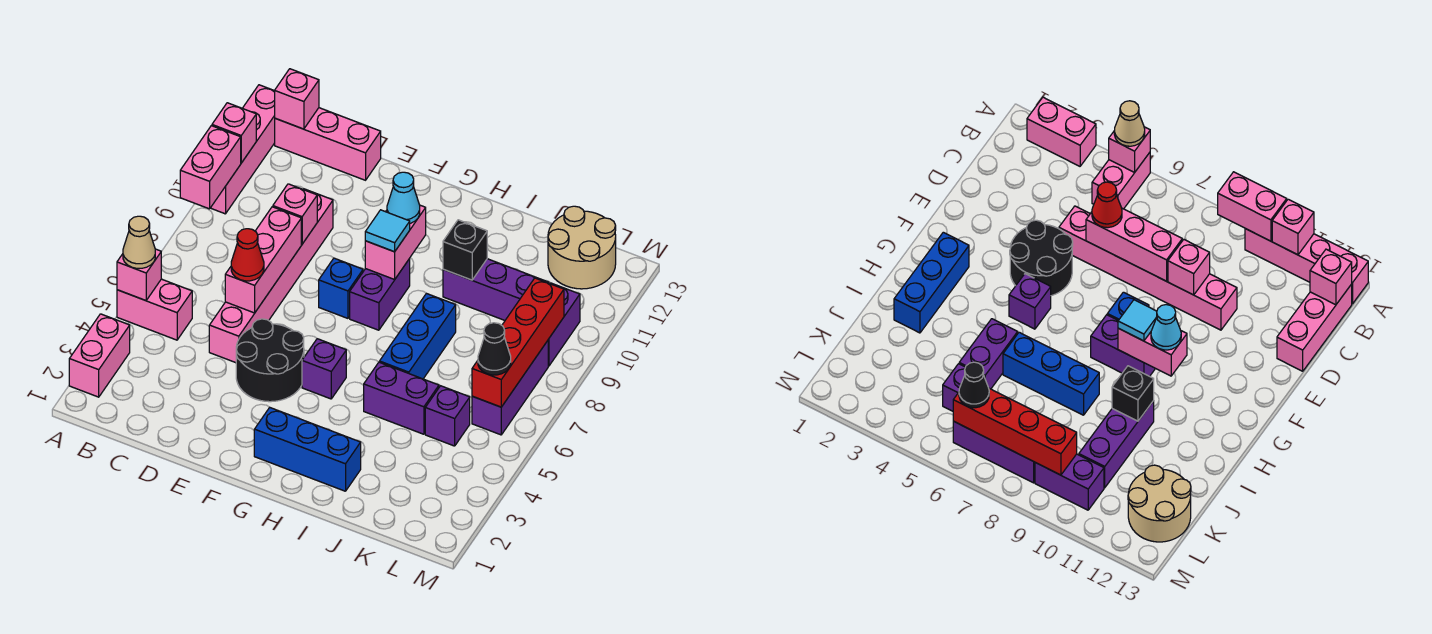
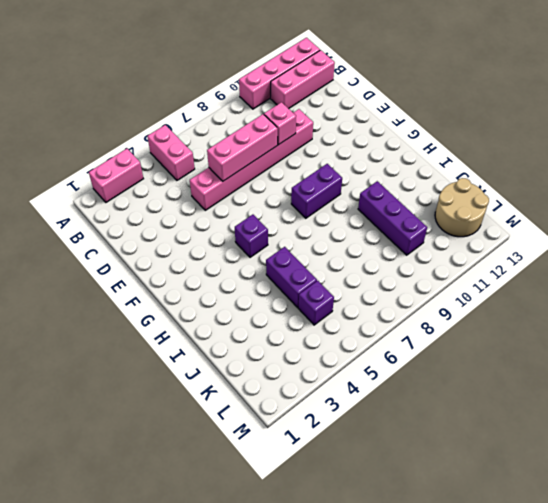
pink brick B11:B13 level 1 -> pink brick B13:D13 level 1
none -> black round brick E4:F5 level 1
none -> blue brick F8 level 1
none -> blue brick G2:I2 level 1
none -> blue brick I6:I8 level 1

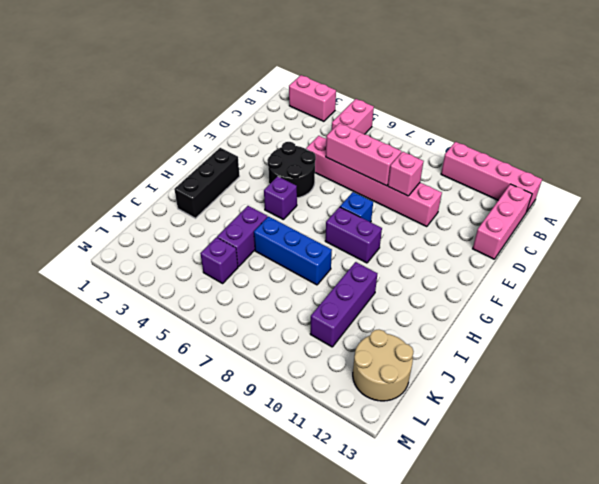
black brick G2:I2 level 1 -> blue brick G2:I2 level 1
none -> purple brick L6:L8 level 1
none -> purple brick L9:L10 level 1
none -> pink brick A5 level 2
none -> pink brick A9:A10 level 2

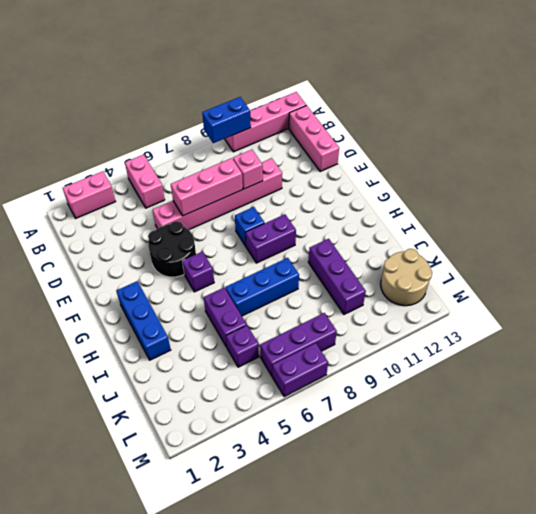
blue brick A9:A10 level 2 -> pink brick A9:A10 level 2
purple brick M6:M7 level 1 -> purple brick L9:L10 level 1
none -> pink brick A5 level 2
none -> pink brick A11 level 2
none -> pink brick B13 level 2
none -> pink brick G9:G10 level 2

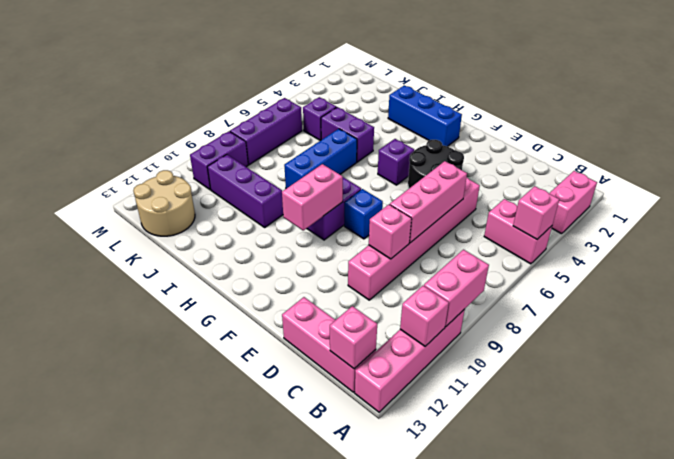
none -> black brick I10 level 2
none -> red brick L6:L9 level 2
none -> tan cone A5 level 3
none -> red cone D6 level 3

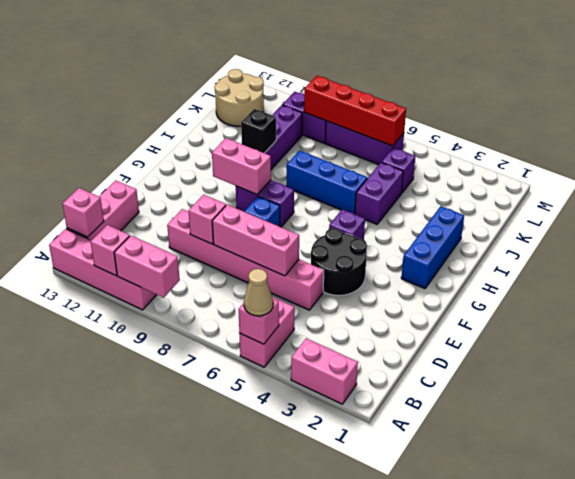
none -> red cone D6 level 3
none -> cyan tile G9 level 3
none -> cyan cone G10 level 3
none -> black cone L6 level 3

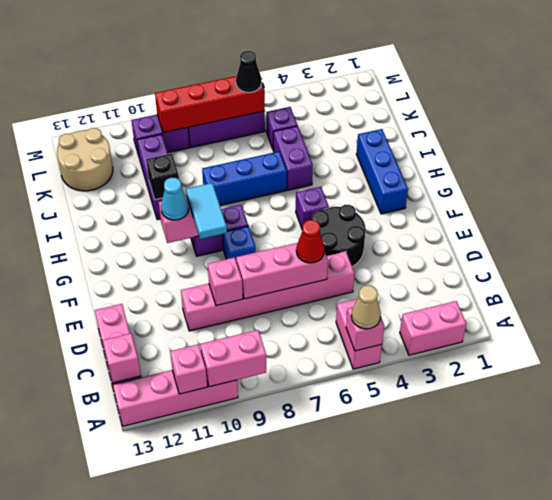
cyan tile F9:G9 level 3 -> cyan tile G9 level 3

